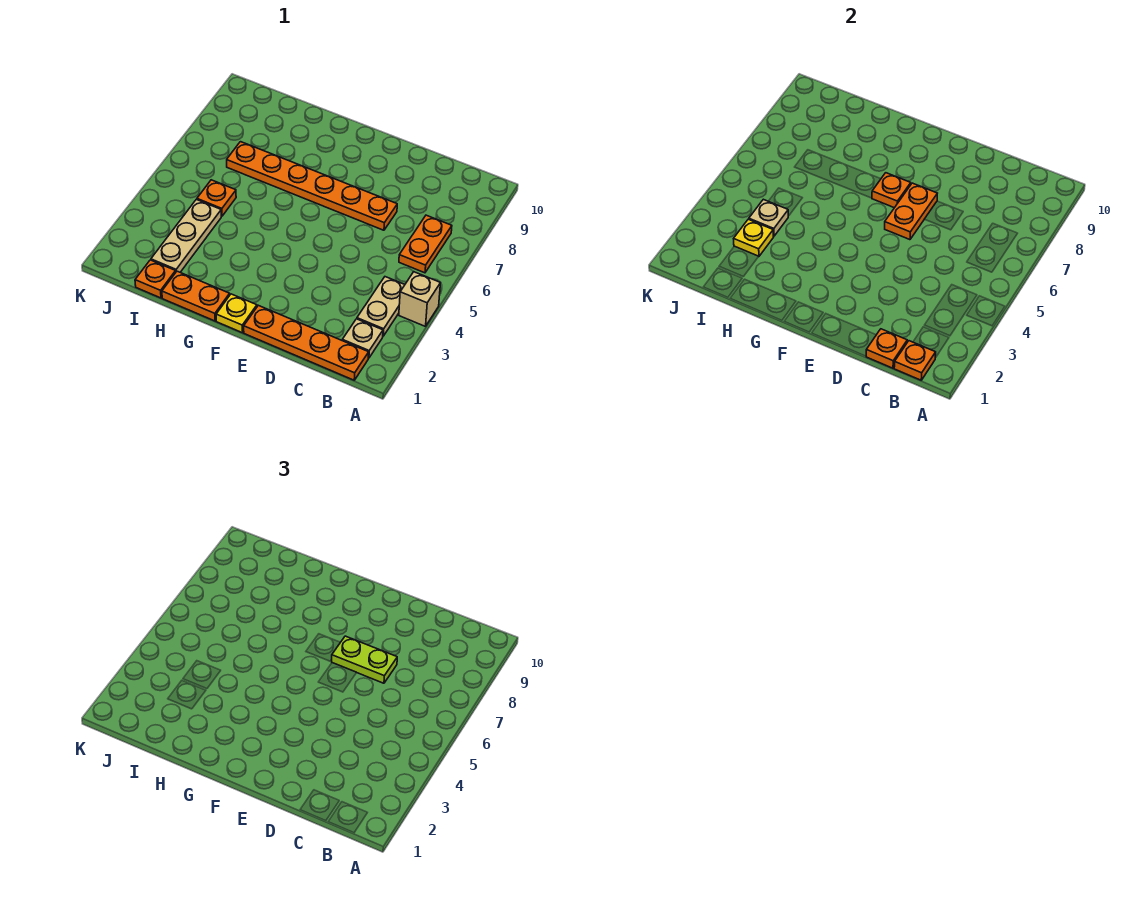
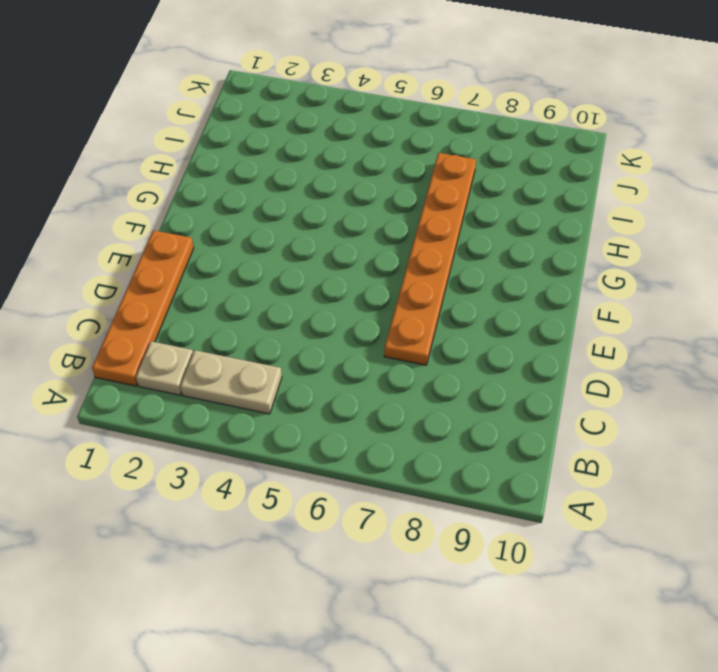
none -> tan brick A4 level 1
none -> orange plate B6:B7 level 1
none -> yellow plate F1 level 1

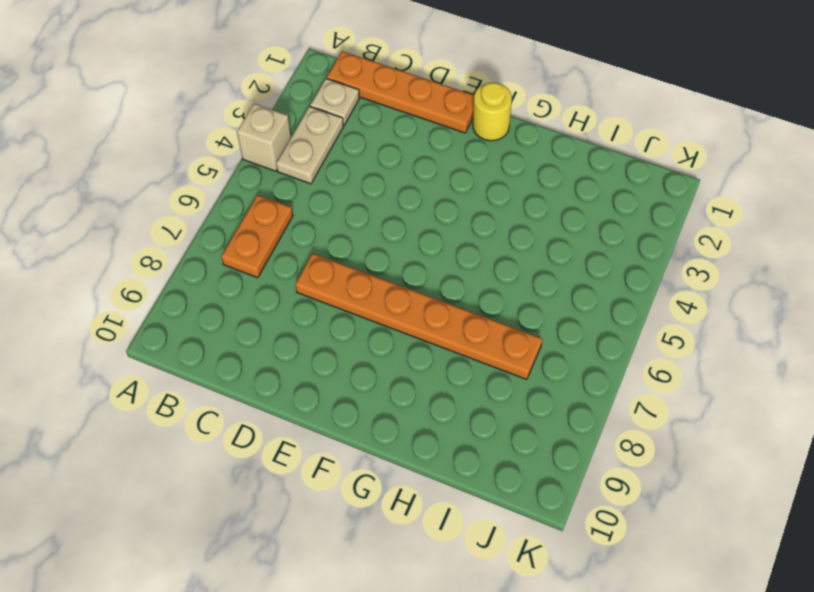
yellow round brick F1 level 1 -> yellow plate F1 level 1
none -> orange plate G1:H1 level 1
none -> orange plate I1 level 1
none -> tan plate I2:I4 level 1

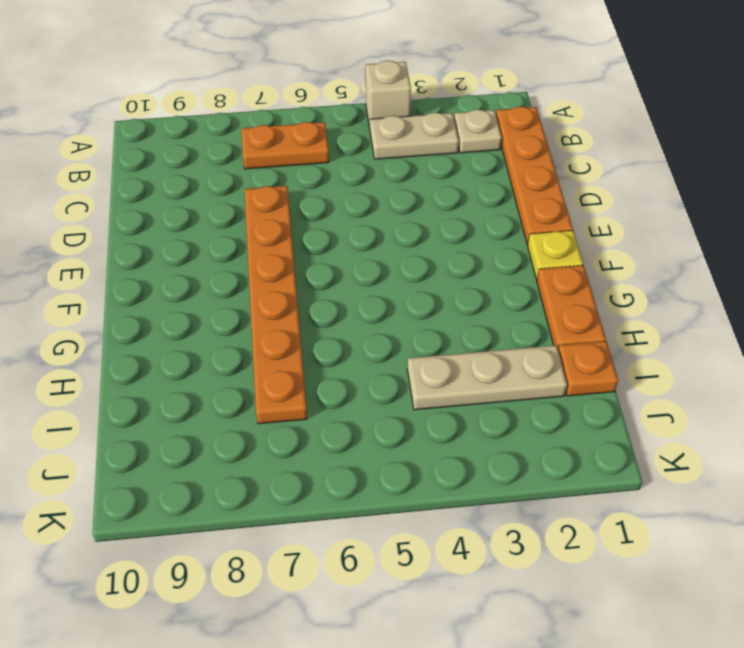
none -> orange plate I5 level 1
none -> orange plate B1 level 2
none -> orange plate C1 level 2

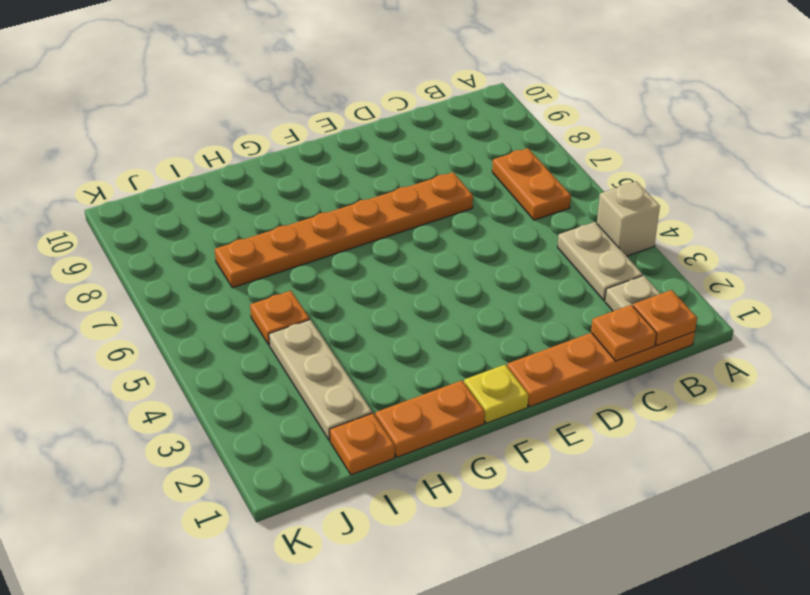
none -> orange plate E6:E7 level 2
none -> orange plate F7 level 2
none -> yellow plate I3 level 2

